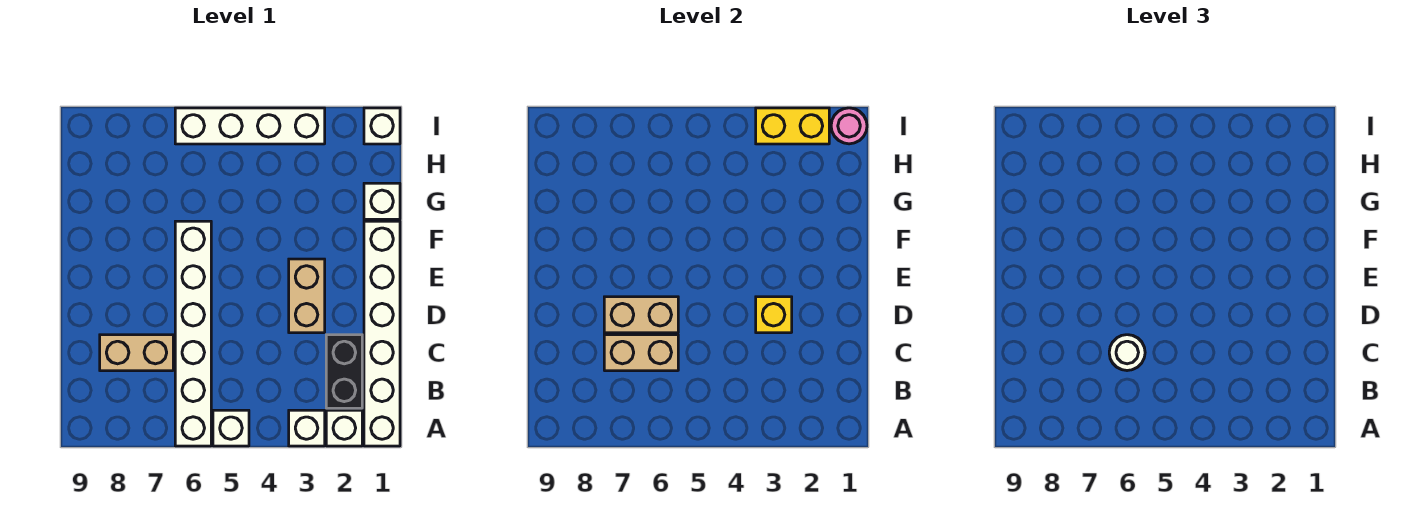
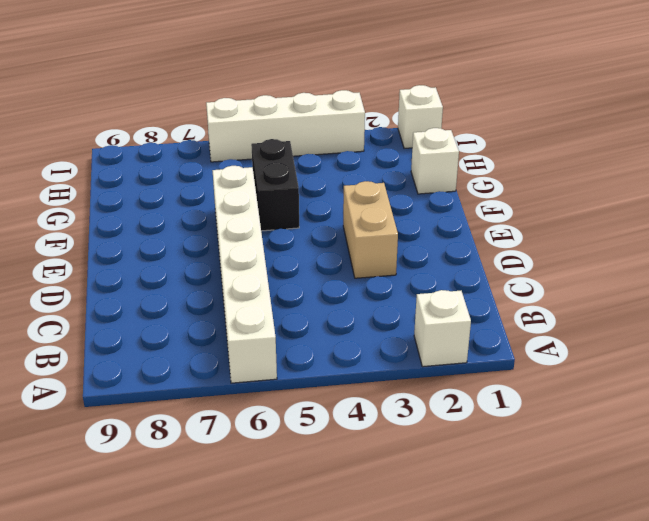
black brick F5:G5 level 1 -> black brick B2:C2 level 1
none -> white brick A1:F1 level 1
none -> white brick A3 level 1
none -> white brick A5 level 1

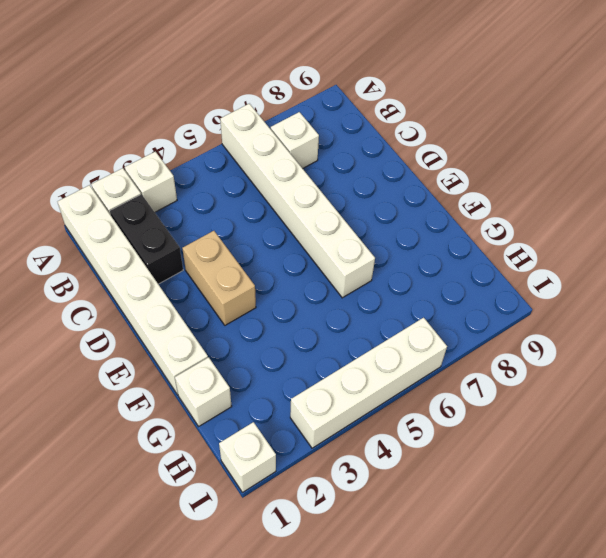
white brick B7 level 1 -> white brick A5 level 1
none -> tan brick C7:C8 level 1
none -> tan brick C6:C7 level 2
none -> yellow brick D3 level 2

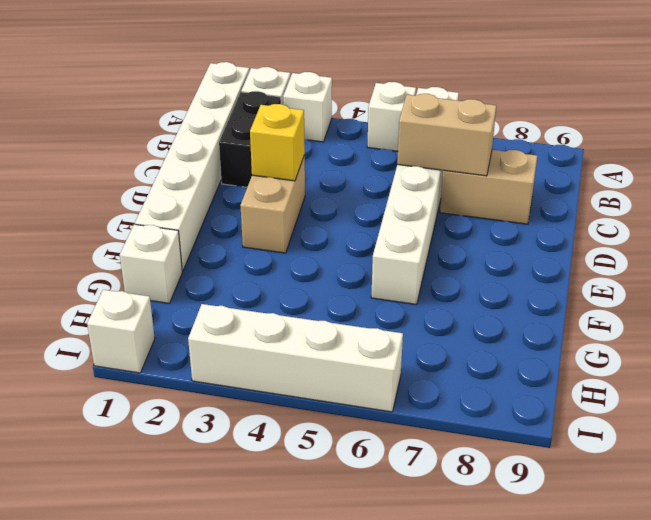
none -> tan brick D6:D7 level 2
none -> pink round brick I1 level 2
none -> yellow brick I2:I3 level 2

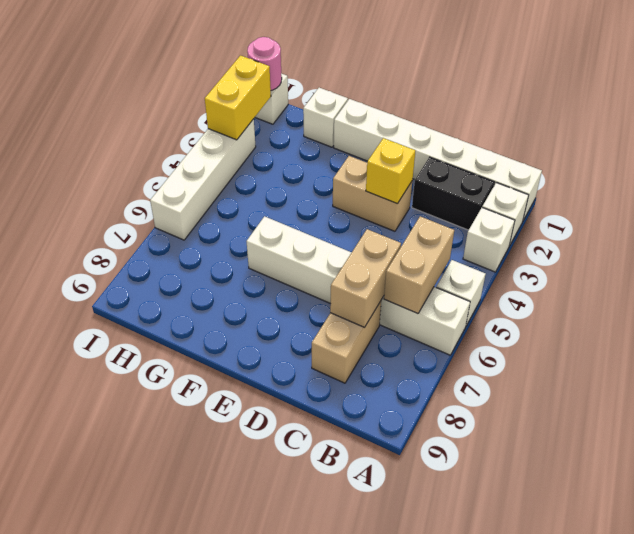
tan brick B5:B6 level 2 -> tan brick D6:D7 level 2
none -> white round brick C6 level 3

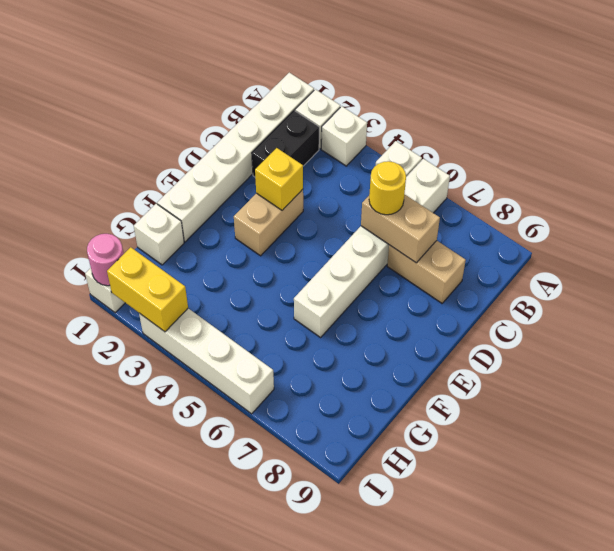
yellow round brick C6 level 3 -> white round brick C6 level 3
none -> tan brick D6:D7 level 2

